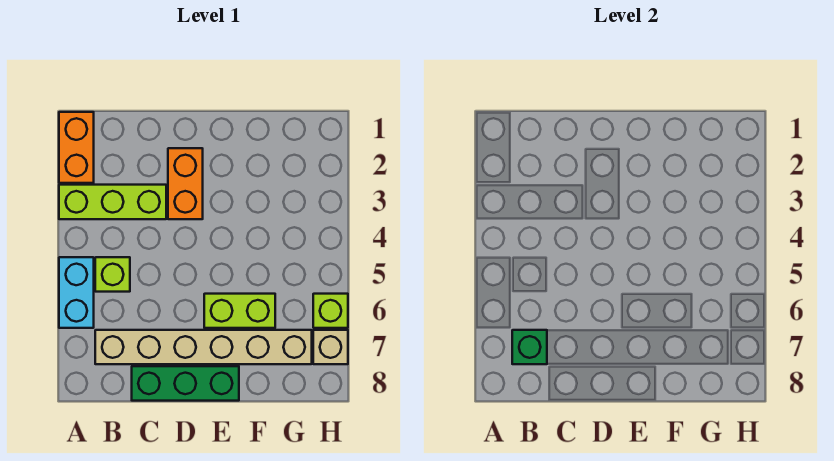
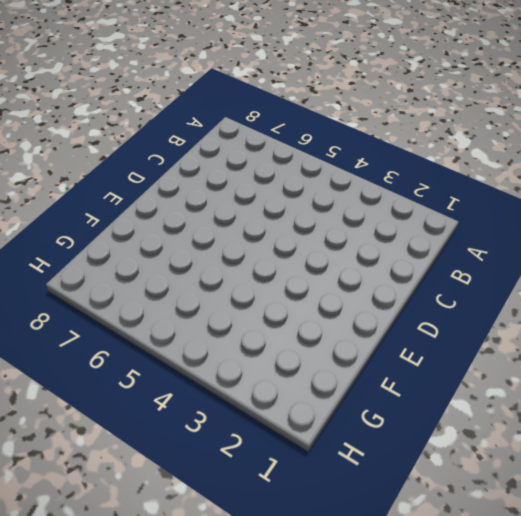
none -> orange brick A1:A2 level 1
none -> lime brick A3:C3 level 1

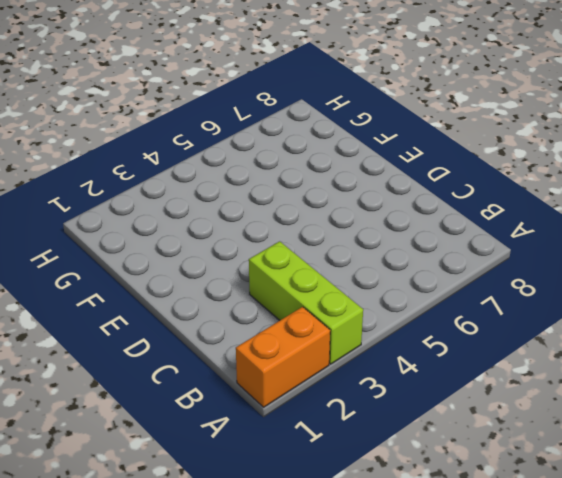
none -> cyan brick A5:A6 level 1
none -> lime brick B5 level 1

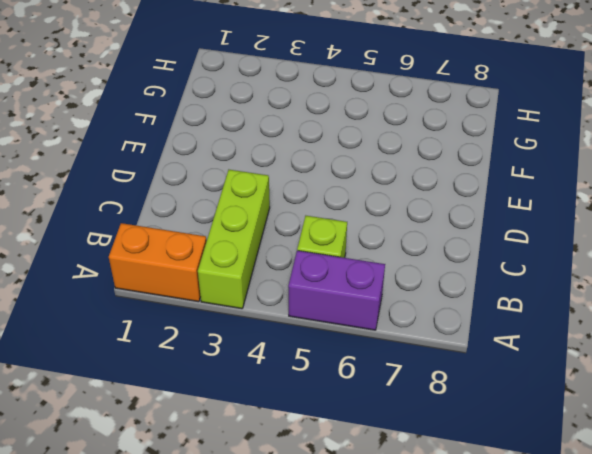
purple brick A5:A6 level 1 -> cyan brick A5:A6 level 1
none -> tan brick B7:G7 level 1
none -> green brick C8:E8 level 1

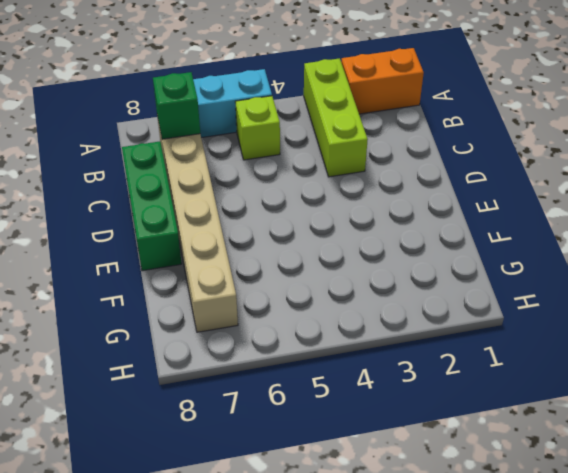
none -> orange brick D2:D3 level 1
none -> lime brick E6:F6 level 1

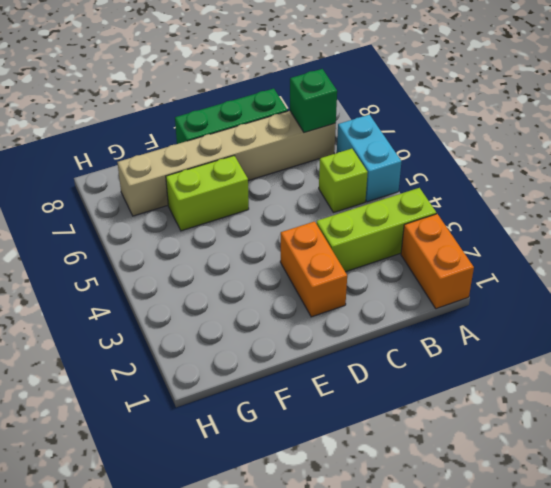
none -> lime brick H6 level 1
none -> tan brick H7 level 1

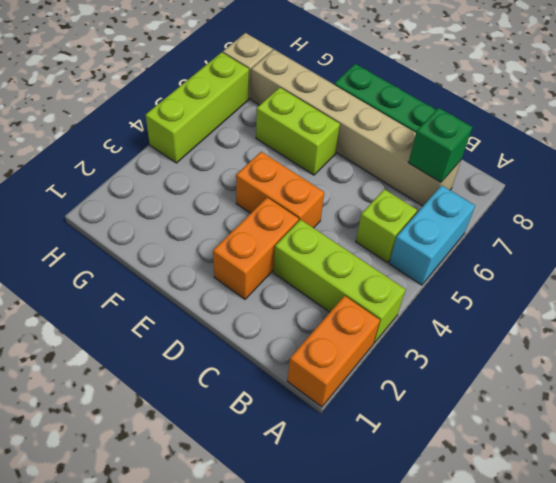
orange brick D4:E4 level 1 -> none
lime brick H4:H6 level 1 -> lime brick H6 level 1

